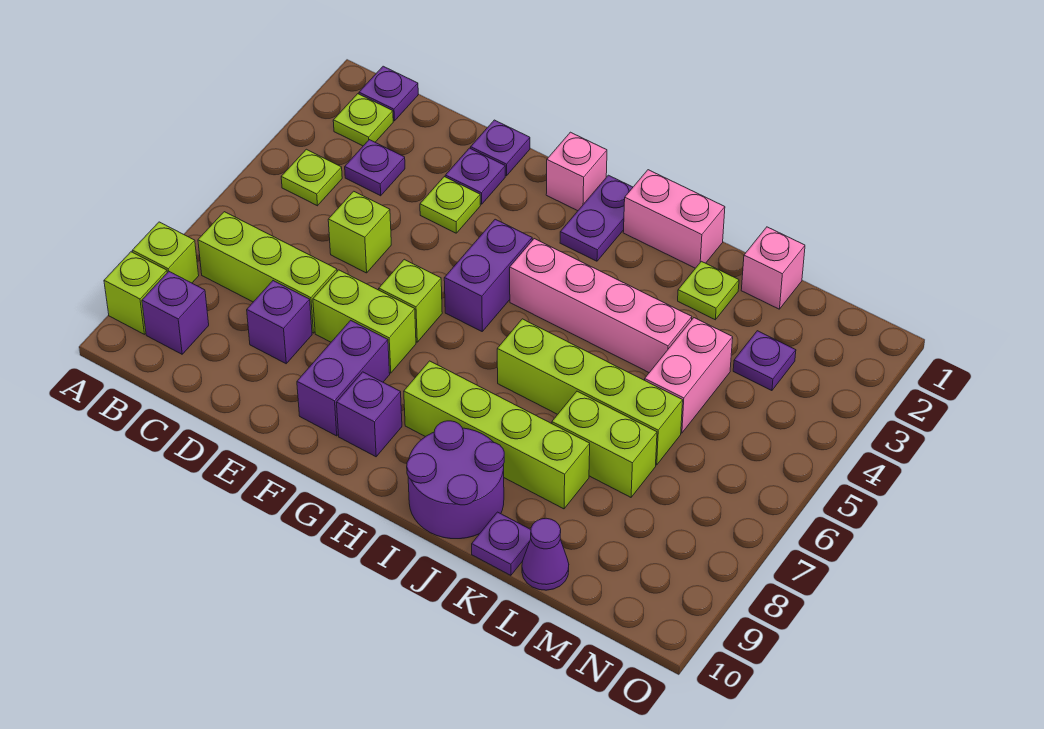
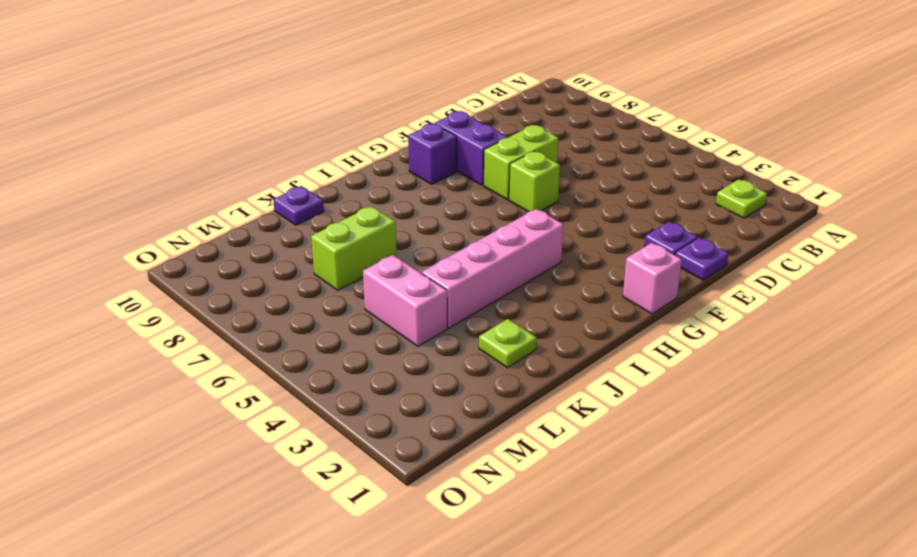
none -> lime brick A8 level 1
none -> lime brick A9 level 1
none -> purple plate B1 level 1
none -> lime plate B4 level 1

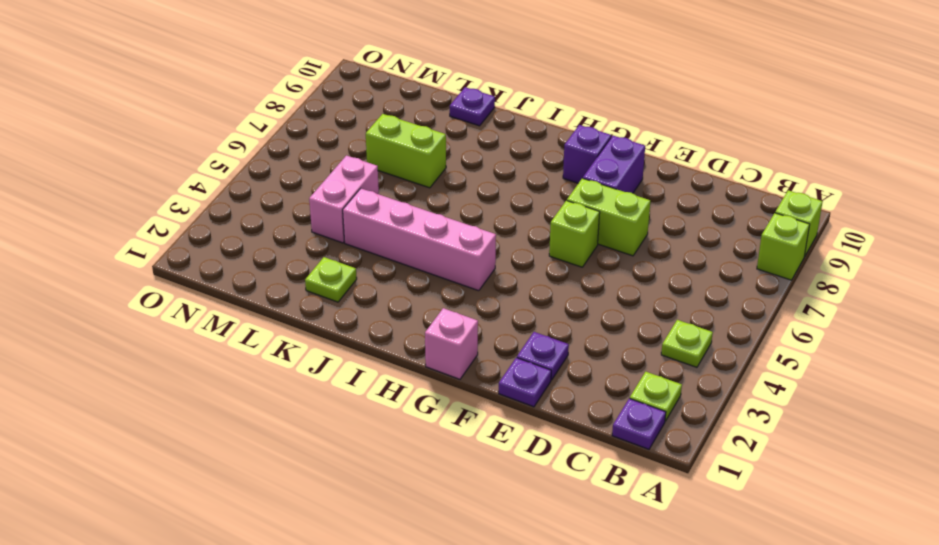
none -> lime brick B7:D7 level 1
none -> purple brick B9 level 1
none -> purple plate C3 level 1
none -> lime brick D5 level 1

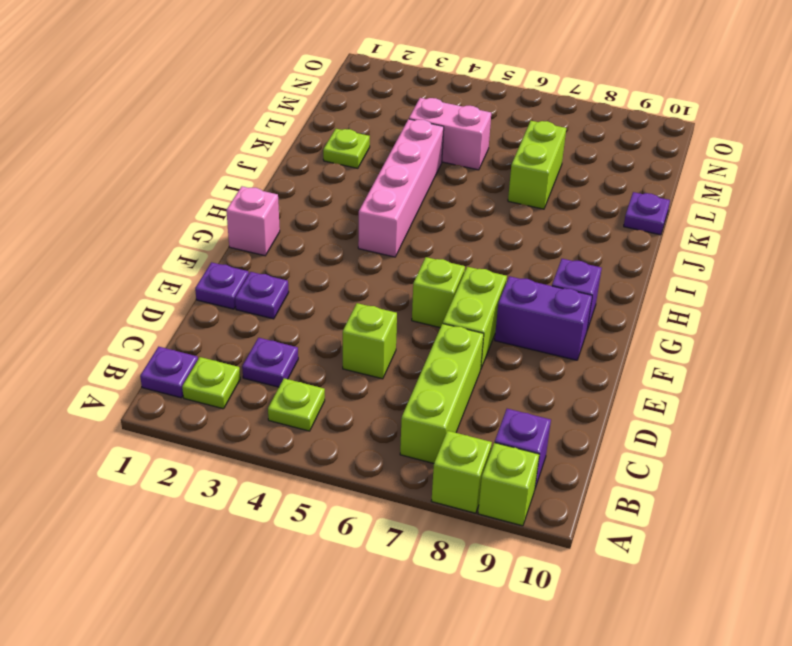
none -> purple brick D8 level 1
none -> lime plate E3 level 1
none -> purple brick G4:G5 level 1
none -> purple plate H1:H2 level 1

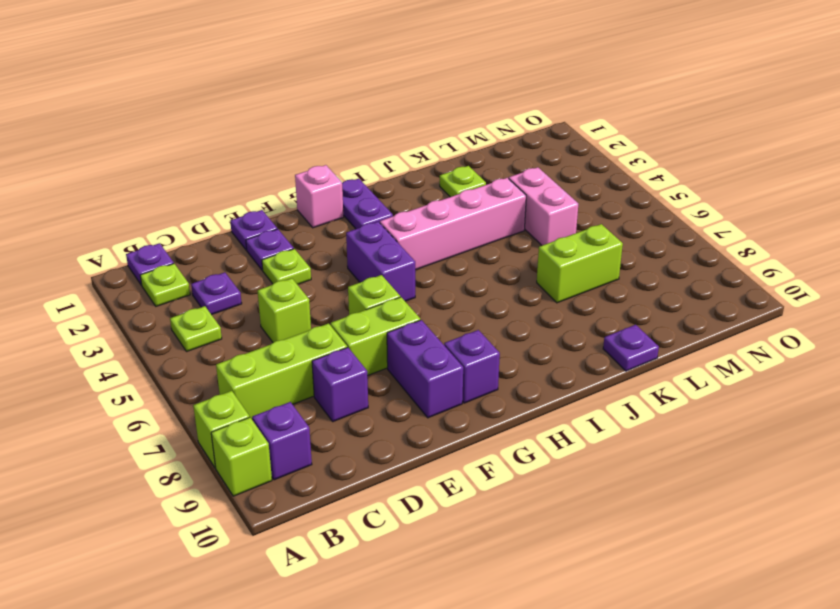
none -> lime brick H8:K8 level 1
none -> pink brick I1:J1 level 1
none -> lime brick I6:L6 level 1
none -> purple round brick I9:J10 level 1

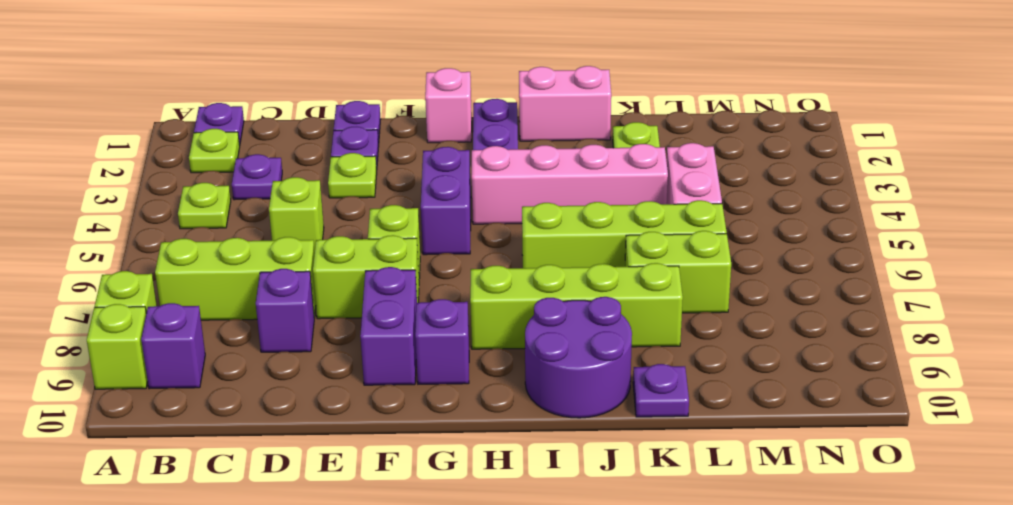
none -> pink brick L1 level 1
none -> purple cone L10 level 1
none -> purple plate M3 level 1

